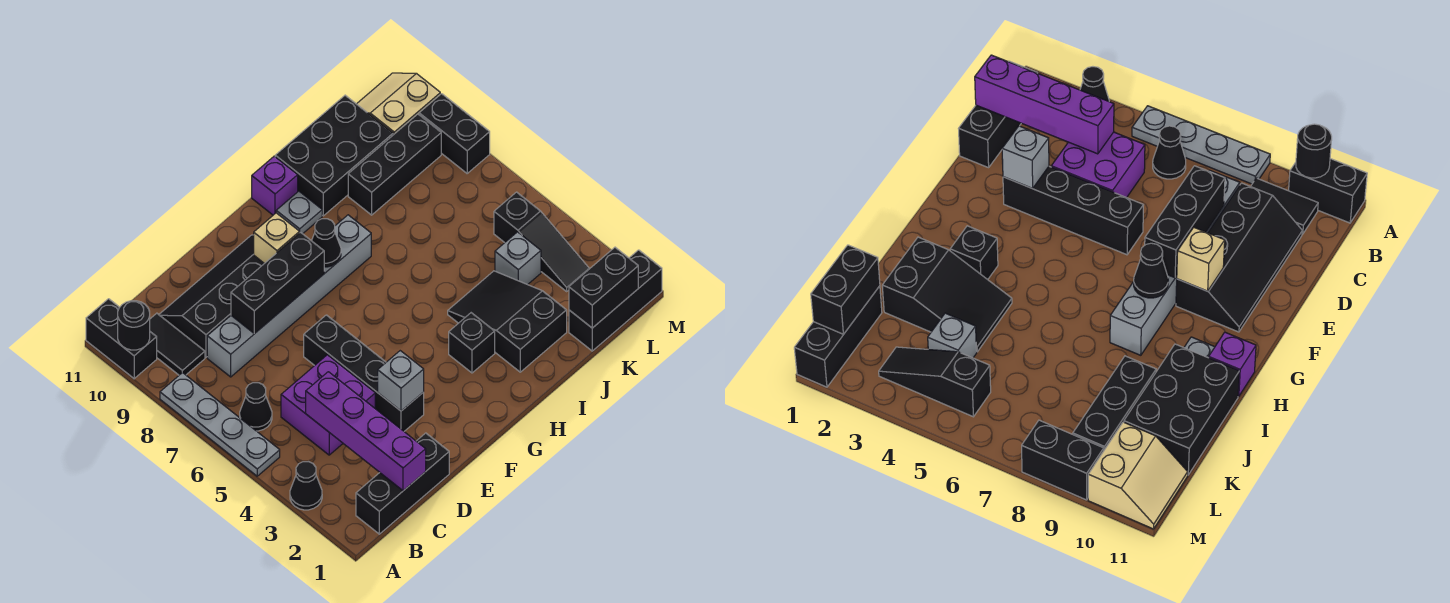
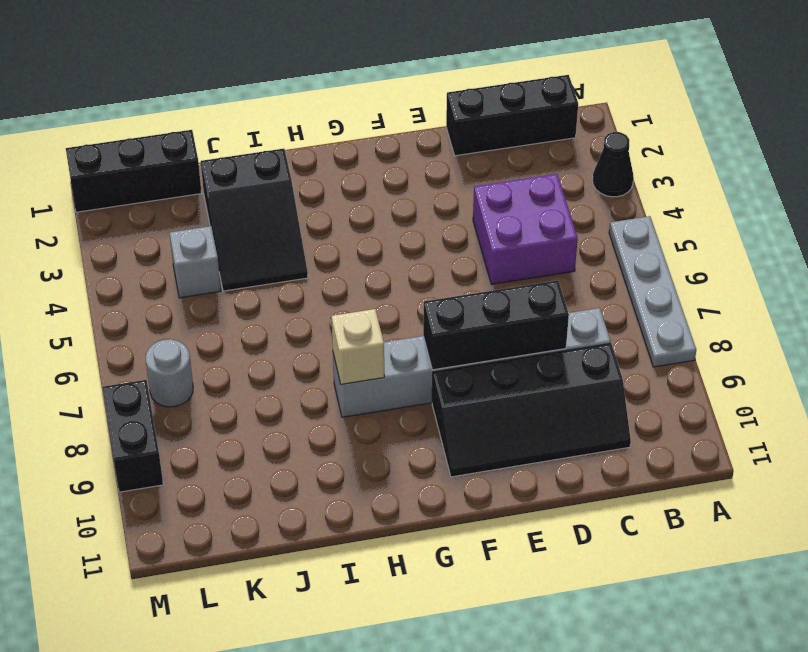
tan brick H8 level 2 -> tan brick F9 level 2
grey round brick L7 level 1 -> none
none -> black brick A10:A11 level 1
none -> black cone B6 level 1
none -> black tile B9:B10 level 1

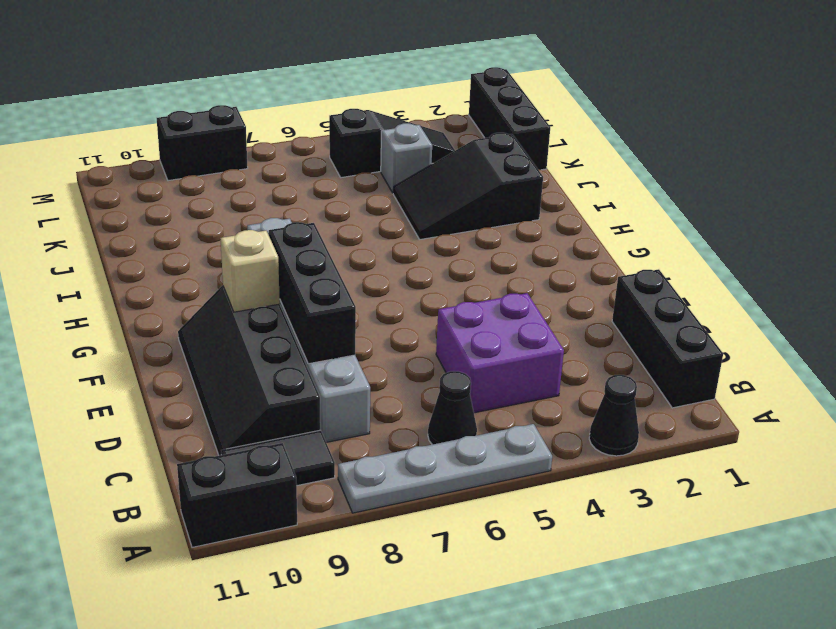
none -> black brick E3:E6 level 1
none -> black brick H3 level 1
none -> grey plate H10 level 1

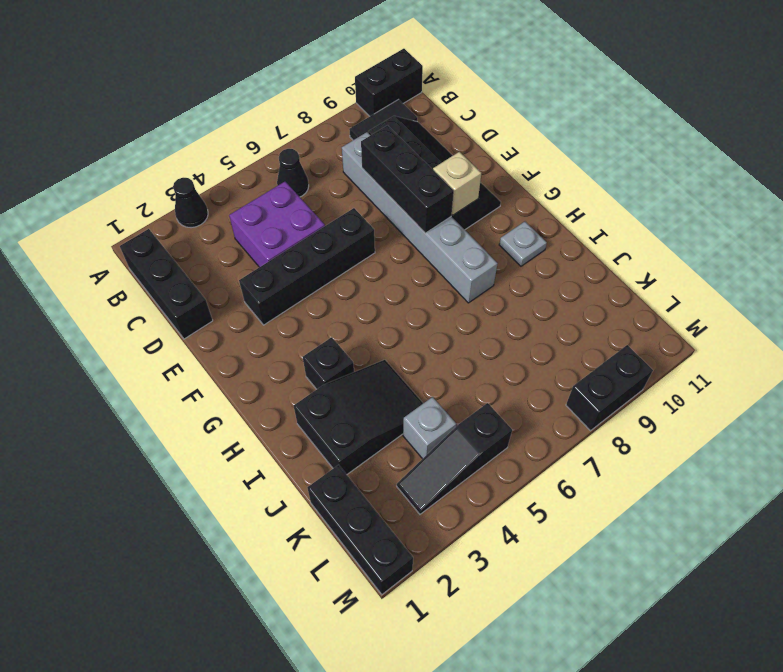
none -> grey plate A5:A8 level 1
none -> purple brick H11 level 1
none -> black brick I10:K11 level 1

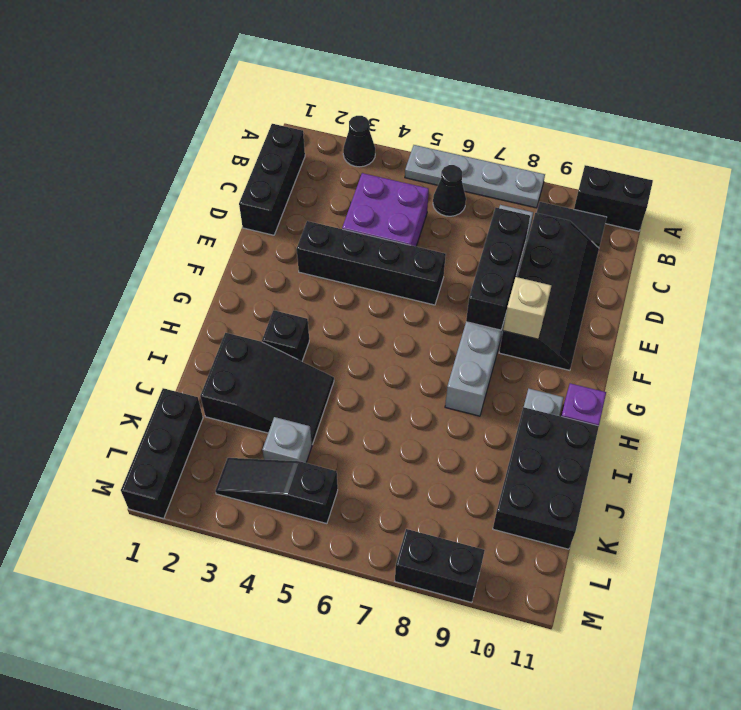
none -> black brick J9:L9 level 1
none -> tan slope L10:M11 level 1 top 10
none -> black round brick A10 level 2

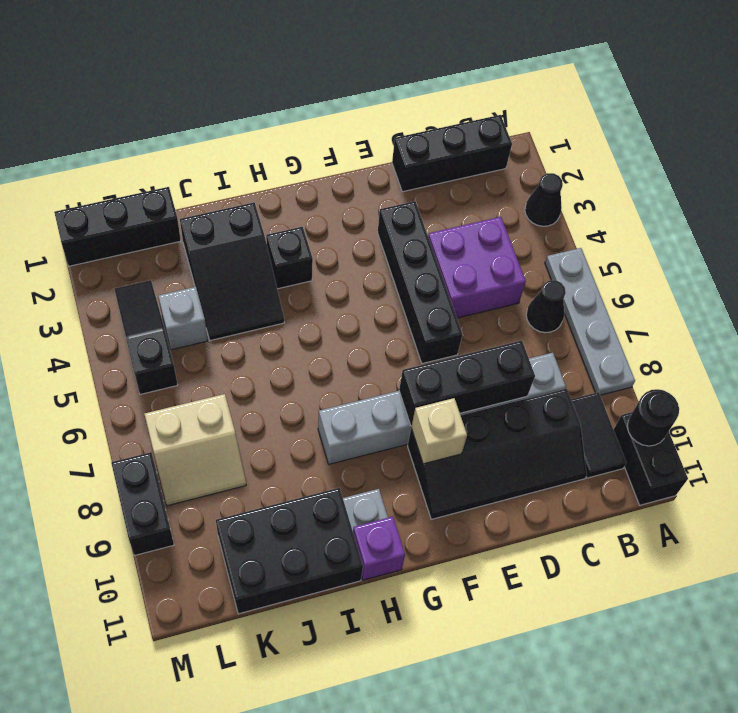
tan slope K7:L8 level 1 top 7 -> tan slope L10:M11 level 1 top 10
none -> black brick J9:L9 level 1
none -> purple brick C1:C4 level 2
none -> grey brick E3 level 2

